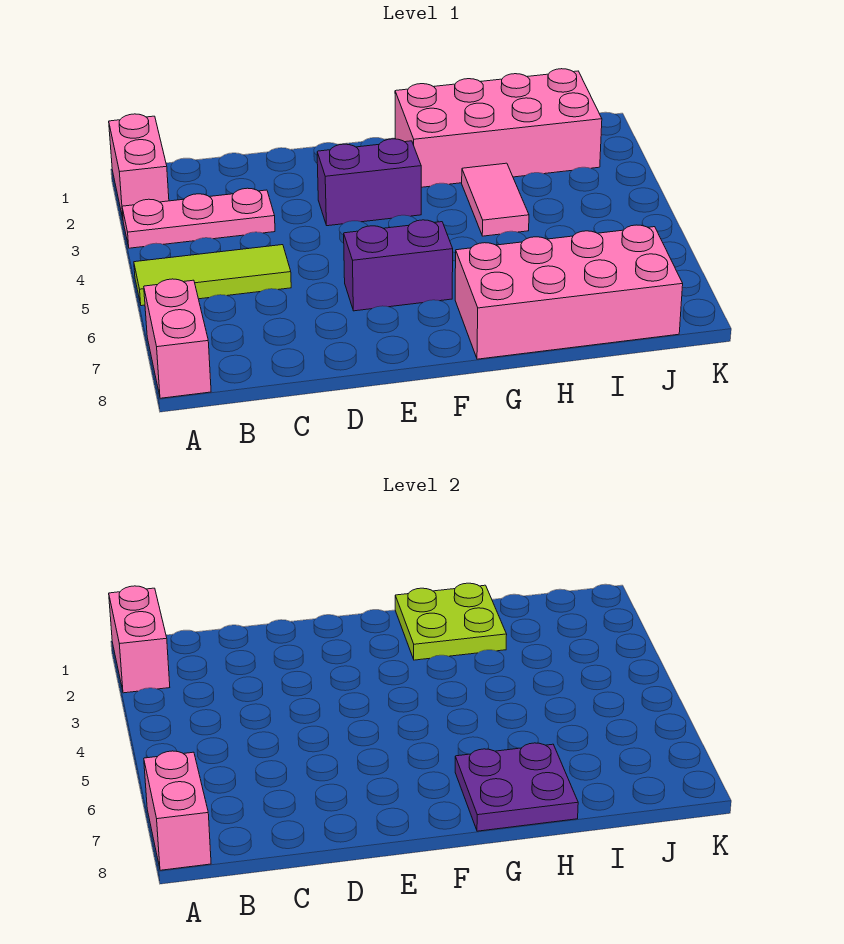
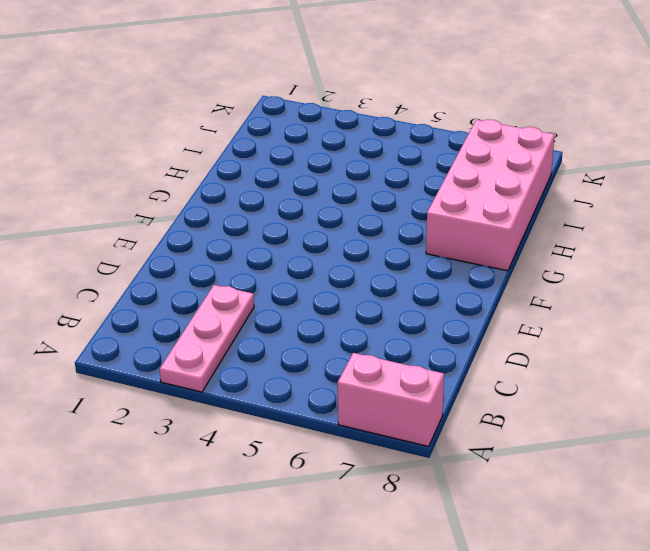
none -> pink brick A1:A2 level 1
none -> lime tile A5:C5 level 1
none -> purple brick E3:F3 level 1

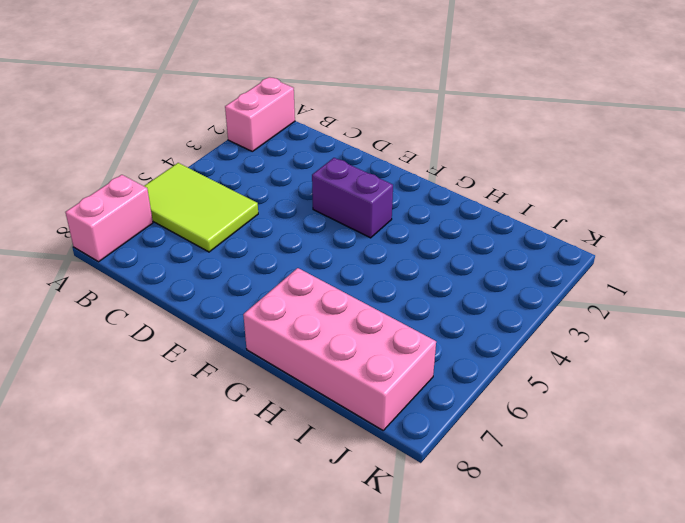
lime tile A5:C6 level 1 -> lime tile A5:C5 level 1
none -> pink plate A3:C3 level 1
none -> purple brick E6:F6 level 1
none -> pink brick G1:J2 level 1

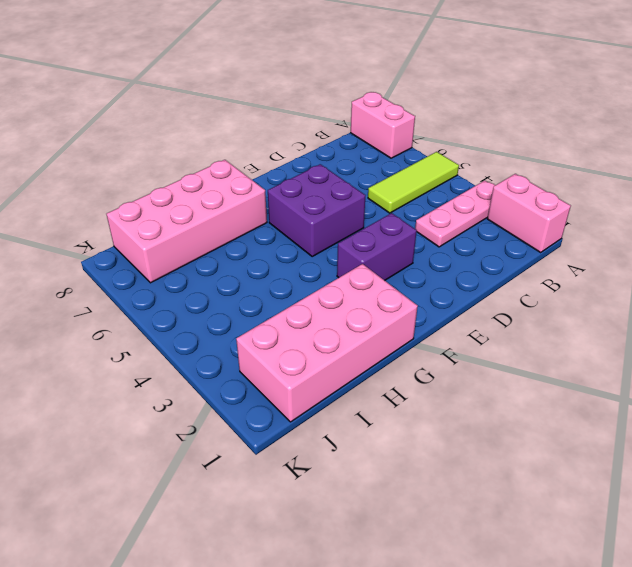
purple brick E5:F6 level 1 -> purple brick E6:F6 level 1
none -> pink tile H3:H4 level 1
none -> pink brick A1:A2 level 2
none -> pink brick A7:A8 level 2

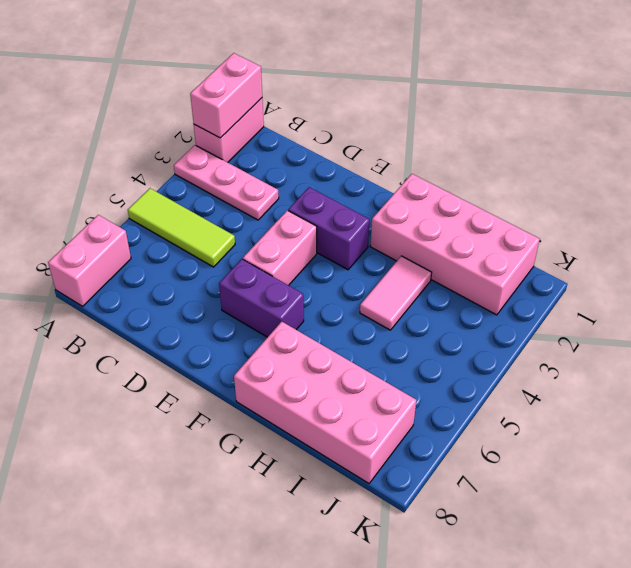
pink brick E4:E5 level 1 -> pink brick A7:A8 level 2
none -> lime plate G1:H2 level 2
none -> purple plate G7:H8 level 2

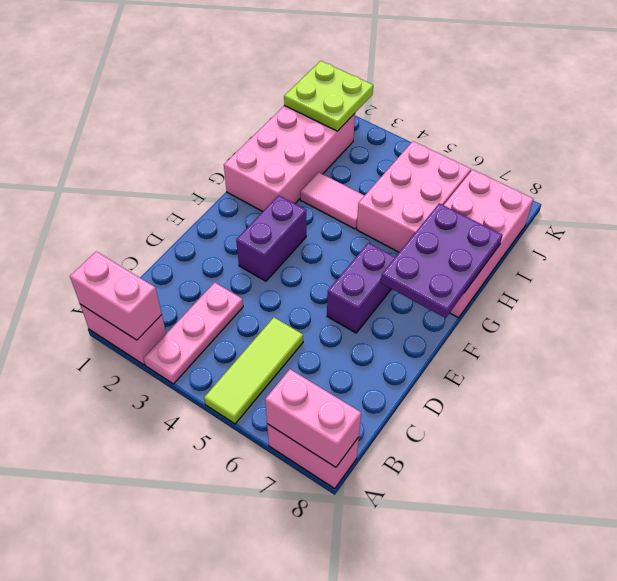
purple plate F7:H8 level 2 -> purple plate G7:H8 level 2
pink brick H5:J6 level 1 -> none
lime plate J1:K2 level 2 -> lime plate G1:H2 level 2

